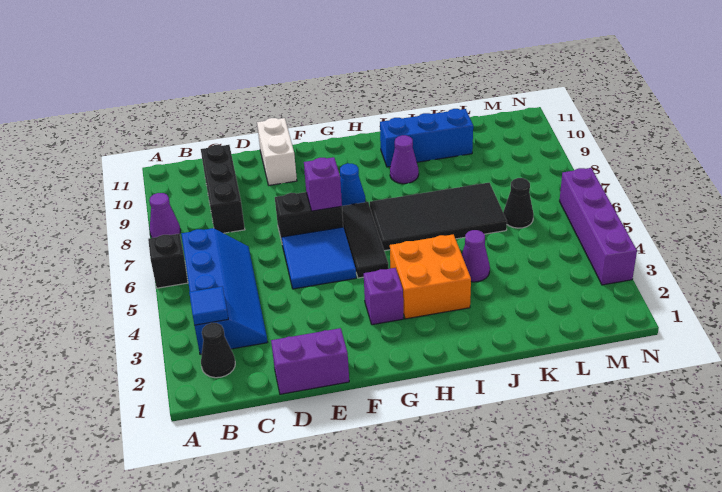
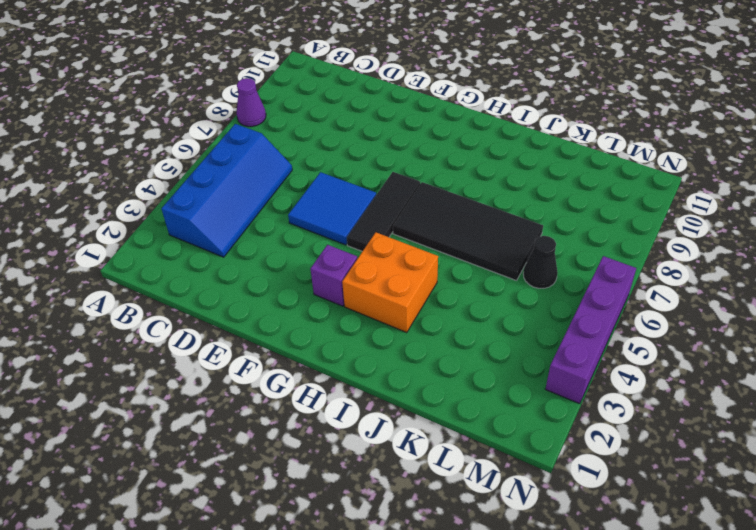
none -> black brick A6 level 1
none -> black cone B2 level 1
none -> black brick C8:C10 level 1

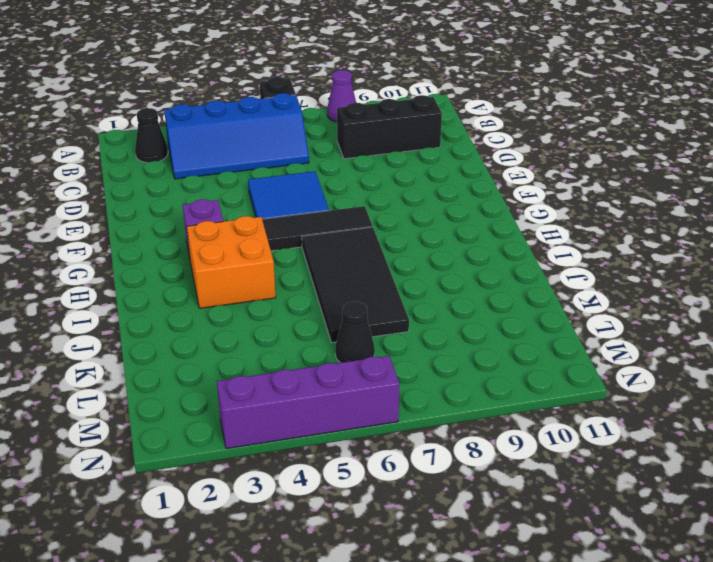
none -> purple brick D1:E1 level 1
none -> black brick E7:F7 level 1
none -> white brick E10:E11 level 1

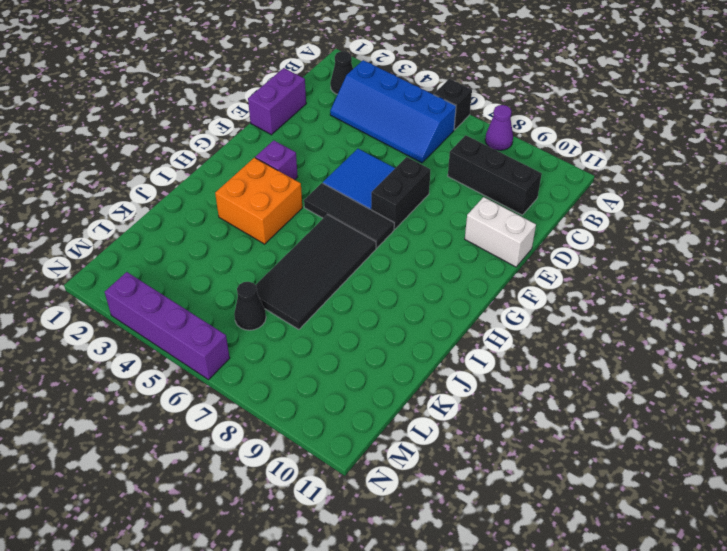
none -> blue cone G8 level 1
none -> purple cone I9 level 1
none -> blue brick I10:K10 level 1

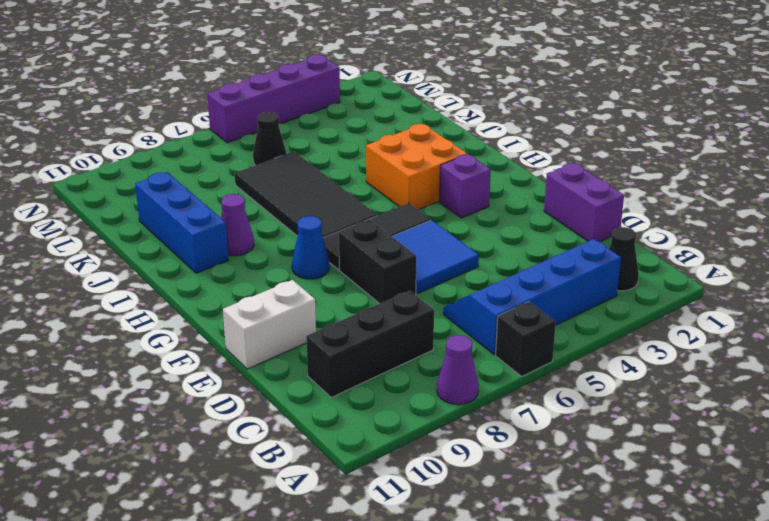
none -> purple cone J4 level 1
none -> blue tile B3 level 2
none -> purple brick F7 level 2

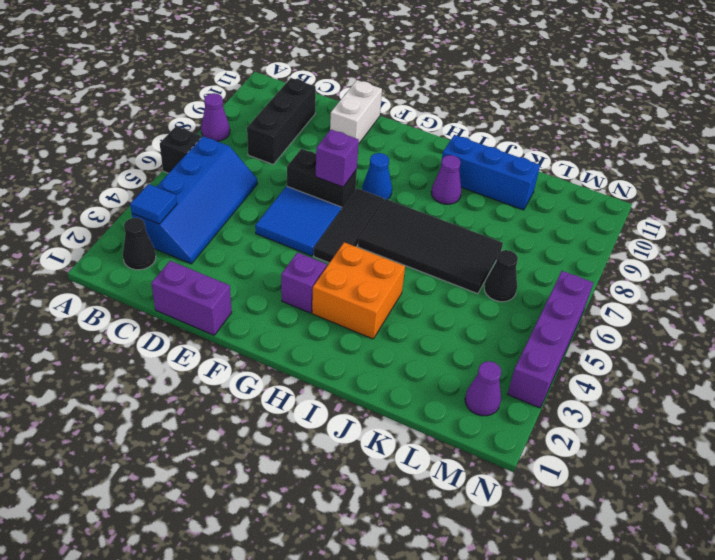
purple cone M2 level 1 -> purple cone J4 level 1

